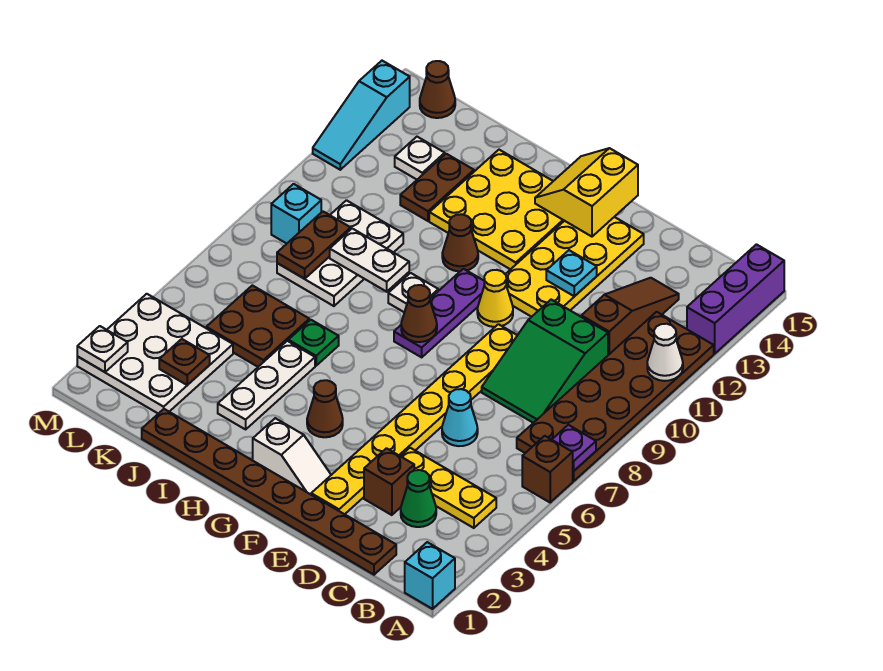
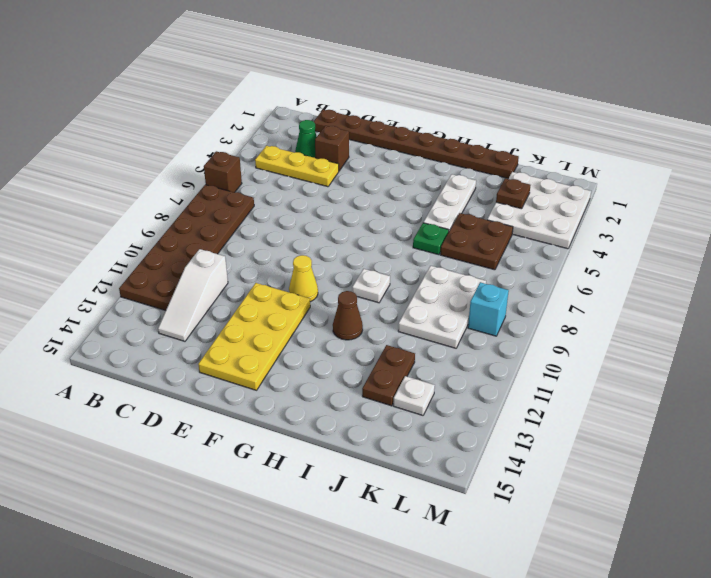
white slope C11:C13 level 1 top 11 -> brown slope C11:C13 level 1 top 11
none -> cyan brick A1 level 1
none -> purple brick A13:A15 level 1
none -> green slope C8:D10 level 1 top 10
none -> cyan cone D6 level 1

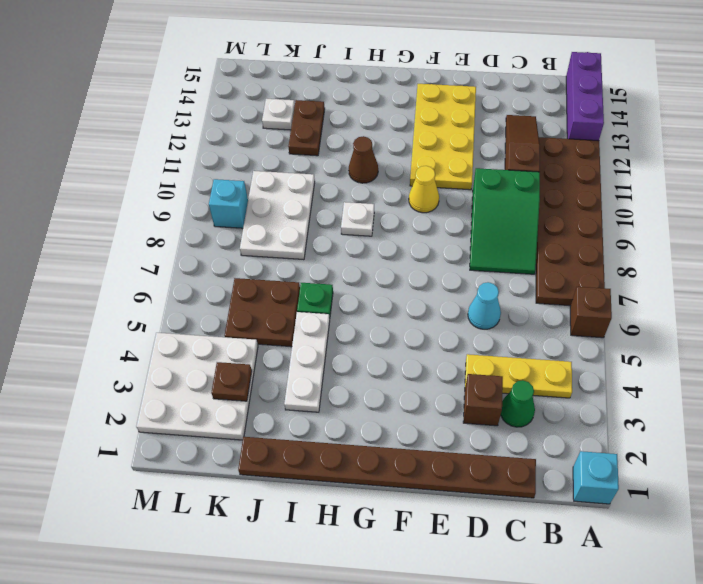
none -> yellow plate E2:E9 level 1
none -> white slope F2:G2 level 1 top G
none -> brown cone G4 level 1
none -> purple plate G8:G10 level 1

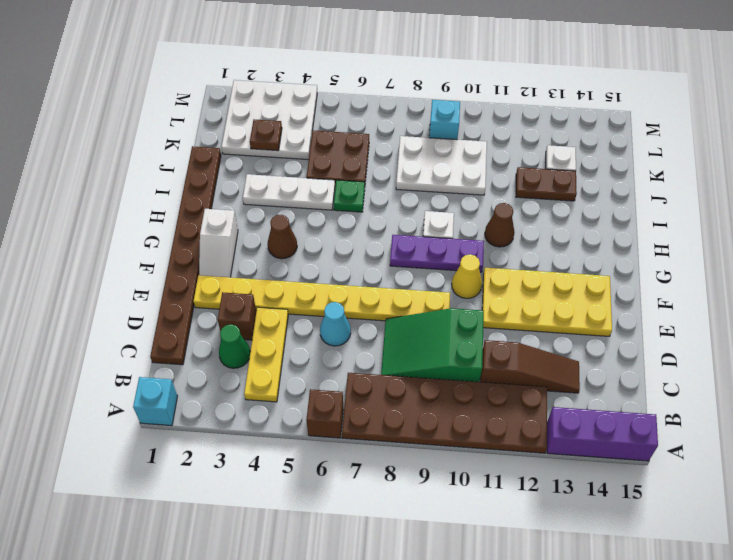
none -> yellow plate G12:I14 level 1
none -> brown cone L15 level 1
none -> cyan slope M12:M14 level 1 top 14
none -> purple plate A7 level 2

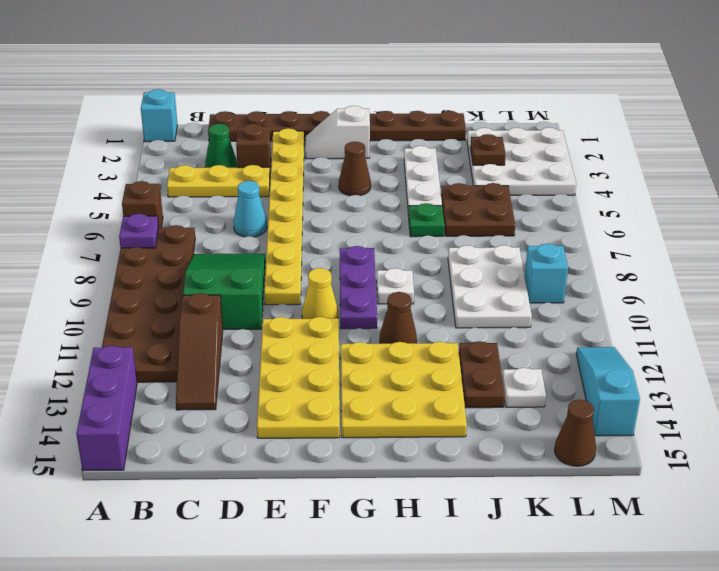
none -> white cone A11 level 2
none -> cyan plate E12 level 2
none -> yellow slope F14:G15 level 2 top F
none -> brown cone G8 level 2

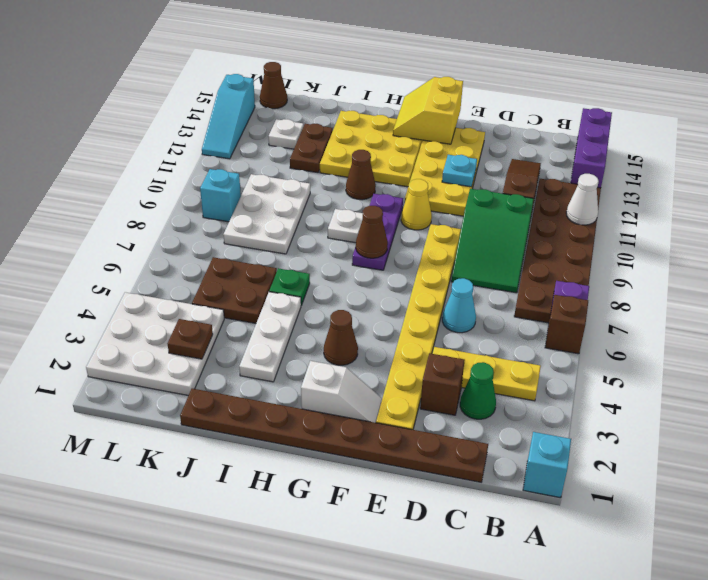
none -> white plate I9:J9 level 2
none -> brown plate K8:K9 level 2
none -> white plate M2 level 2

